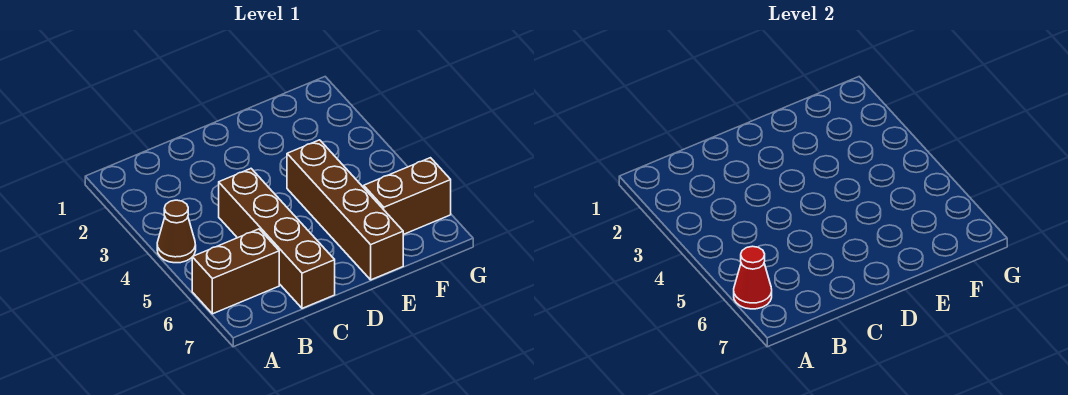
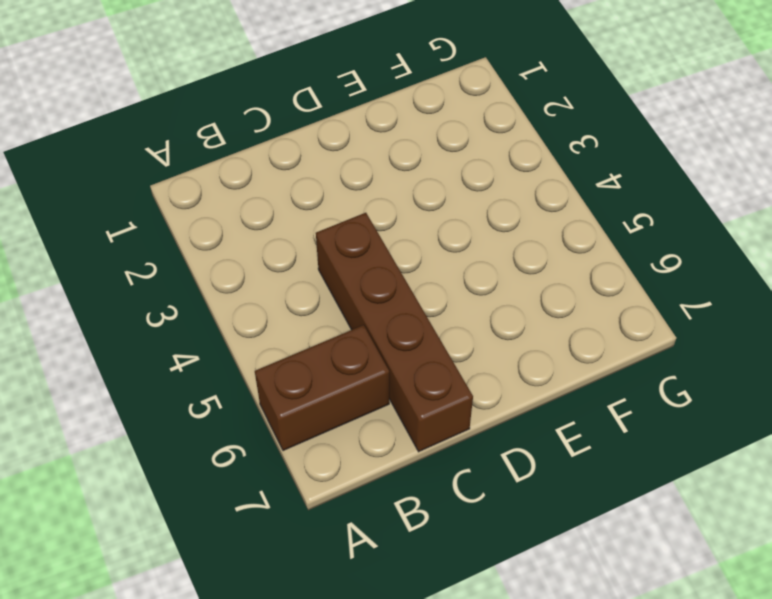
none -> brown cone A4 level 1
none -> brown brick E4:E7 level 1

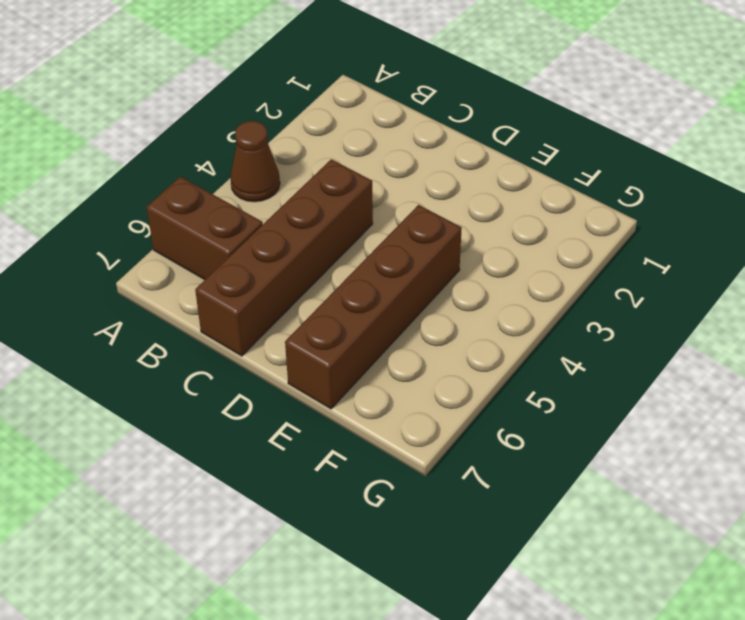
none -> brown brick F6:G6 level 1
none -> red cone A6 level 2

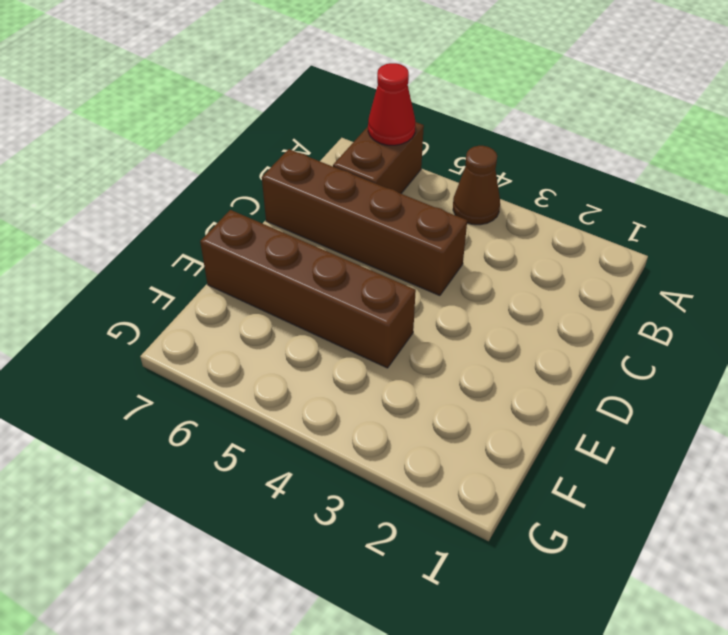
none -> brown brick F6:G6 level 1

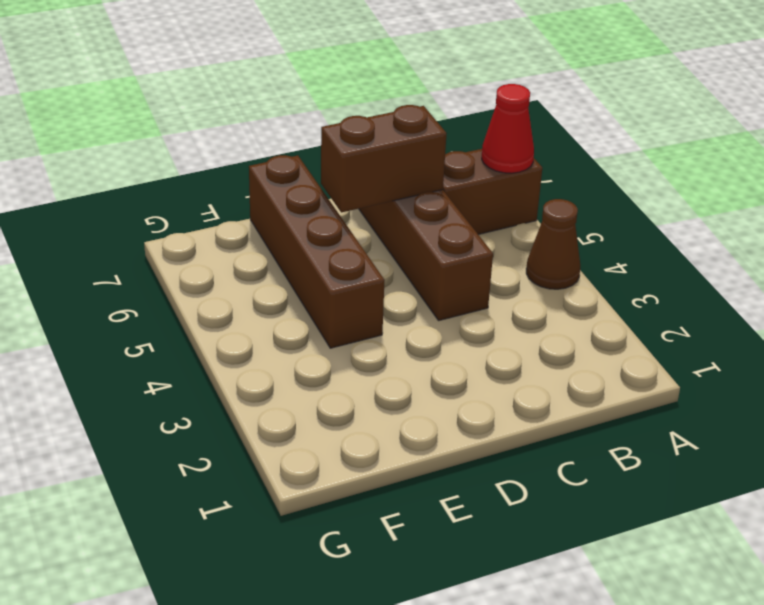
brown brick C6:D6 level 2 -> brown brick F6:G6 level 1

